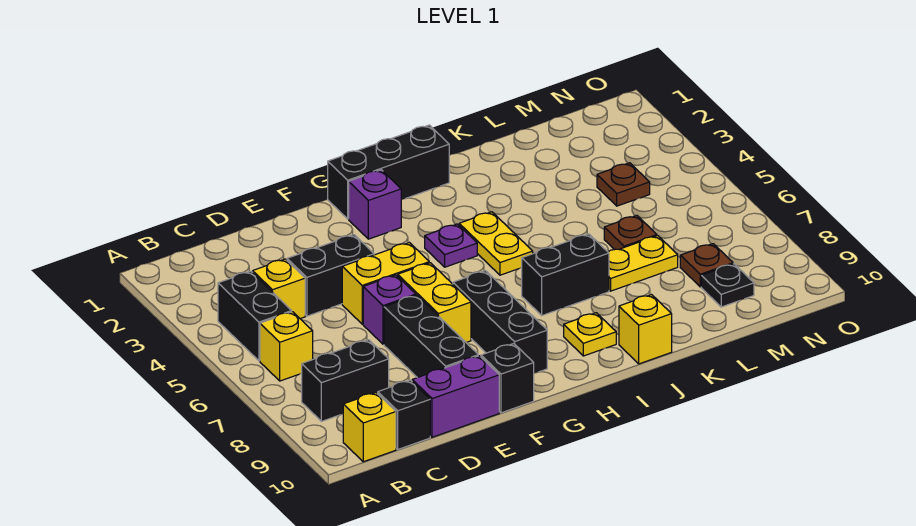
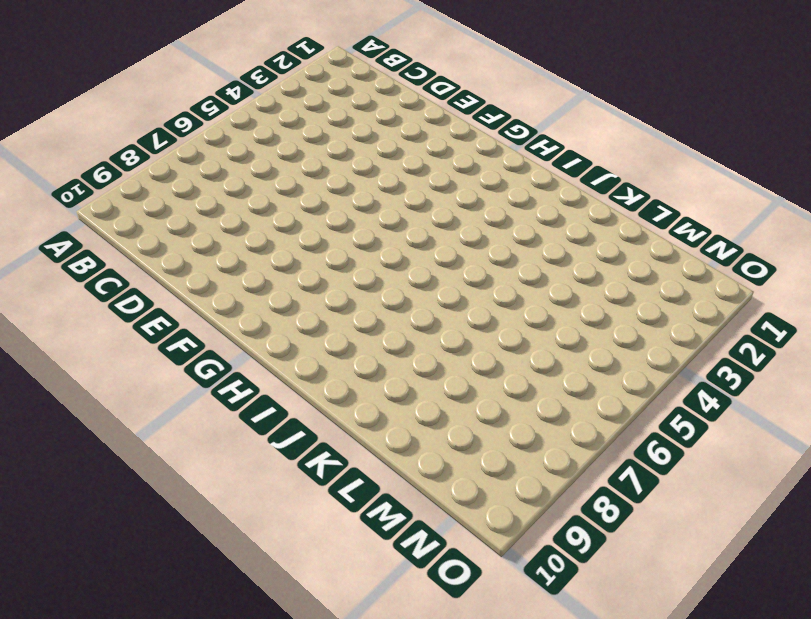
none -> black brick B4:B5 level 1
none -> yellow brick B6 level 1
none -> black brick B8:C8 level 1

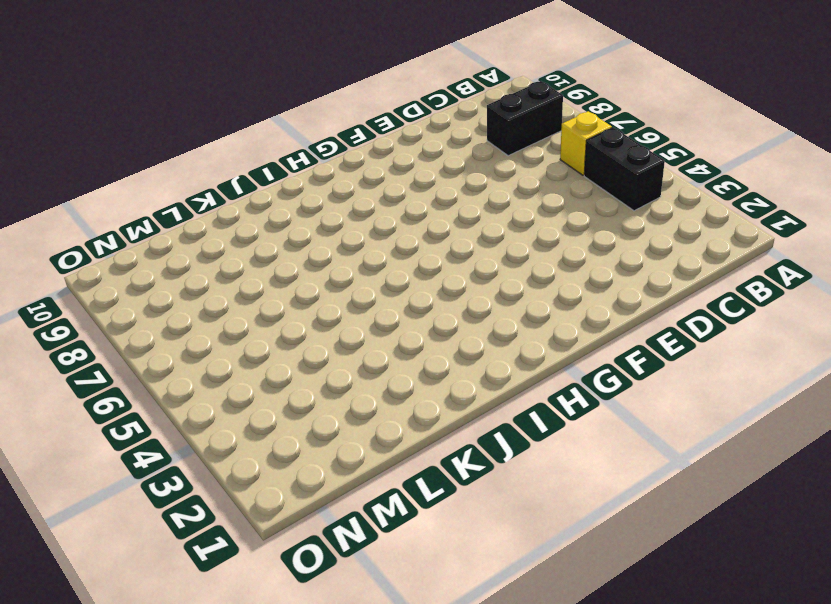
none -> yellow brick B10 level 1
none -> yellow brick C4 level 1
none -> black brick C10 level 1

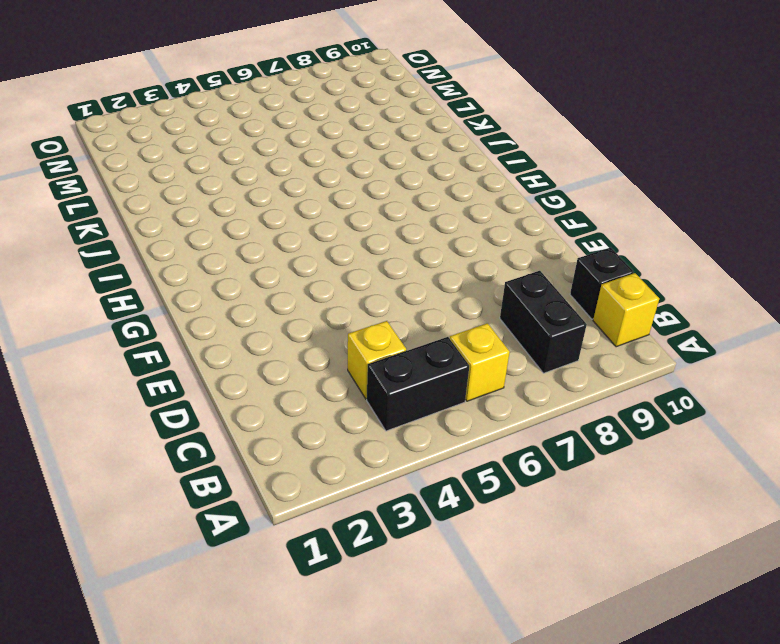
none -> black brick D4:E4 level 1
none -> purple brick D10:E10 level 1
none -> yellow brick E5:F5 level 1

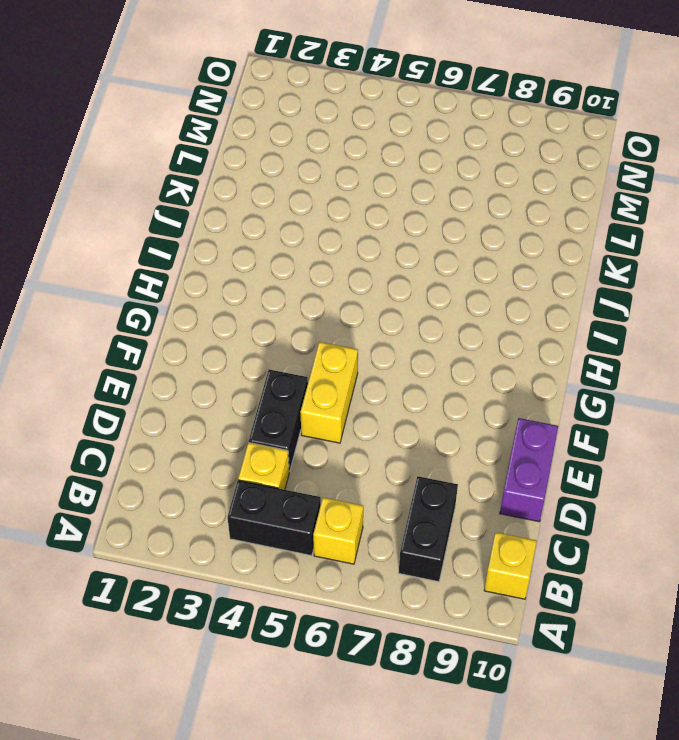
none -> black brick C10 level 1
none -> purple brick E6 level 1
none -> black brick E7:E9 level 1

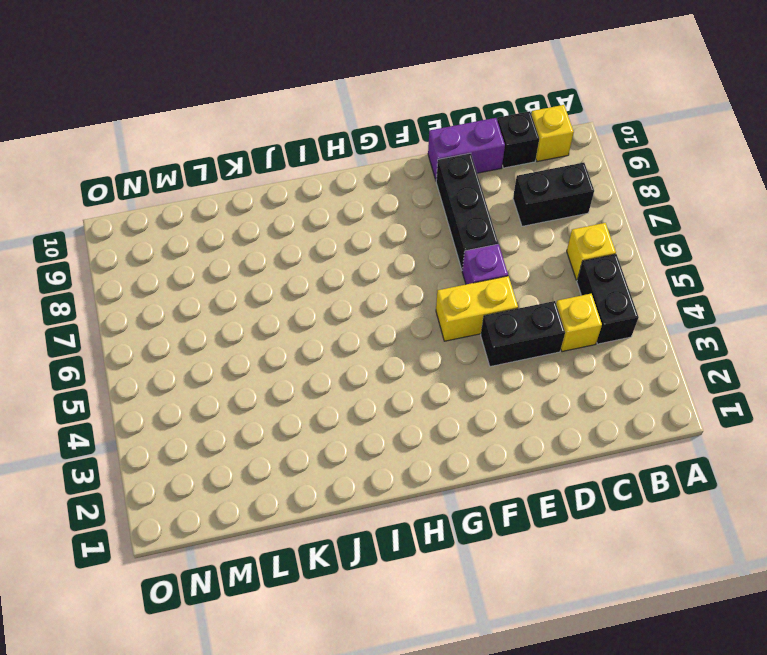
none -> yellow brick F6:F7 level 1
none -> black brick F10 level 1
none -> black brick G1:I1 level 1

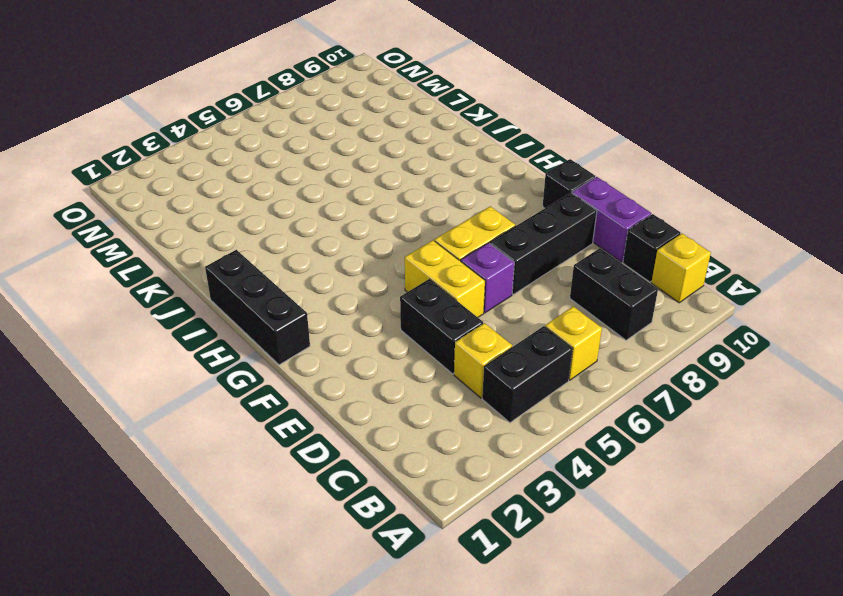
none -> purple brick G2 level 1
none -> black brick G7:G9 level 1
none -> purple plate H4 level 1

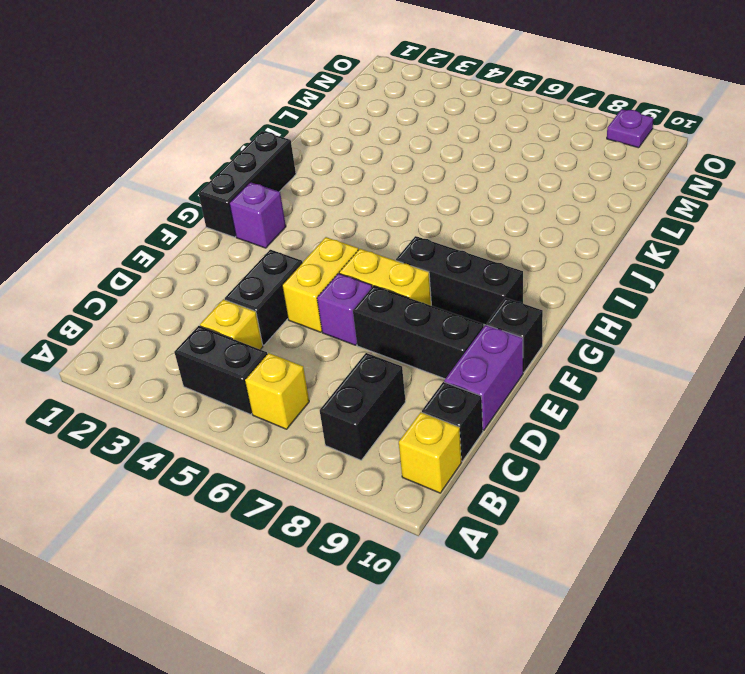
purple plate O9 level 1 -> purple plate H4 level 1
none -> yellow plate I4:I5 level 1
none -> black brick I7:J7 level 1
none -> yellow plate I9 level 1

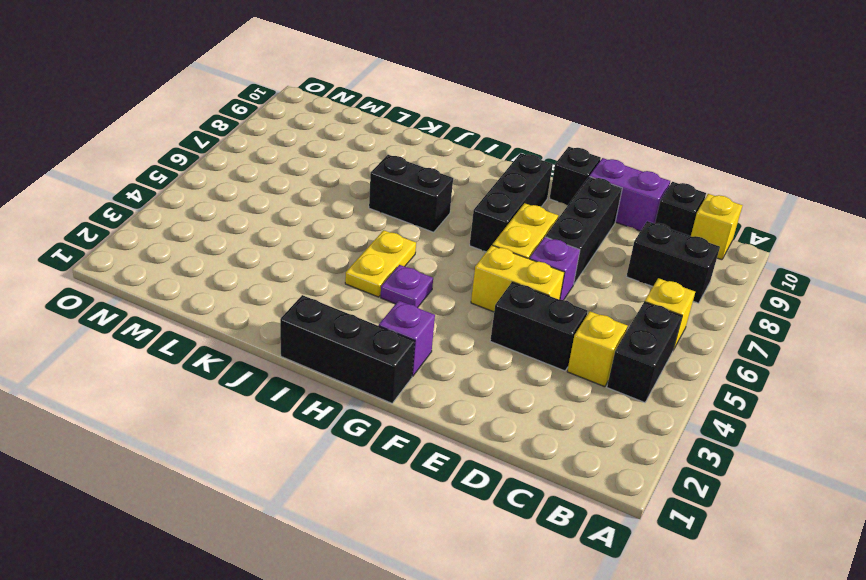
none -> yellow plate I9 level 1
none -> yellow brick J10 level 1
none -> yellow plate K7:L7 level 1

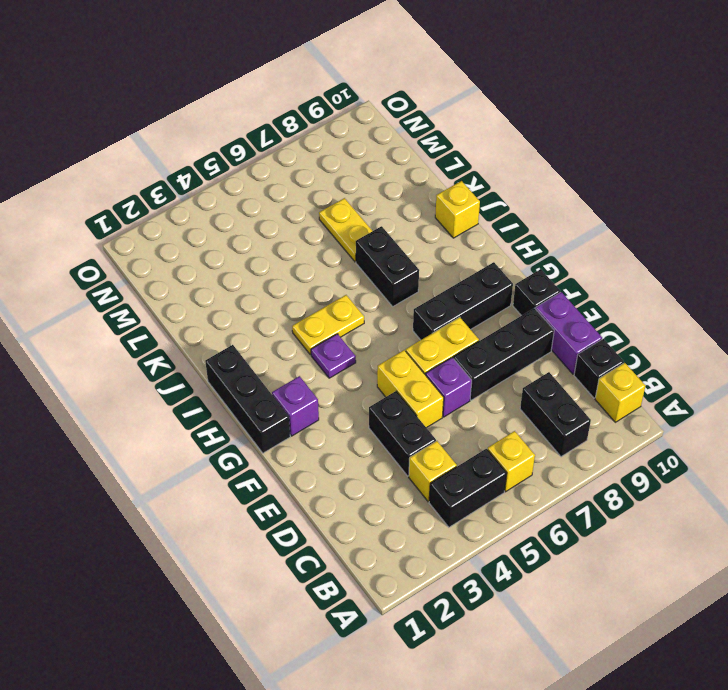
none -> yellow plate I9 level 1
none -> brown plate L6 level 1
none -> brown plate M4 level 1

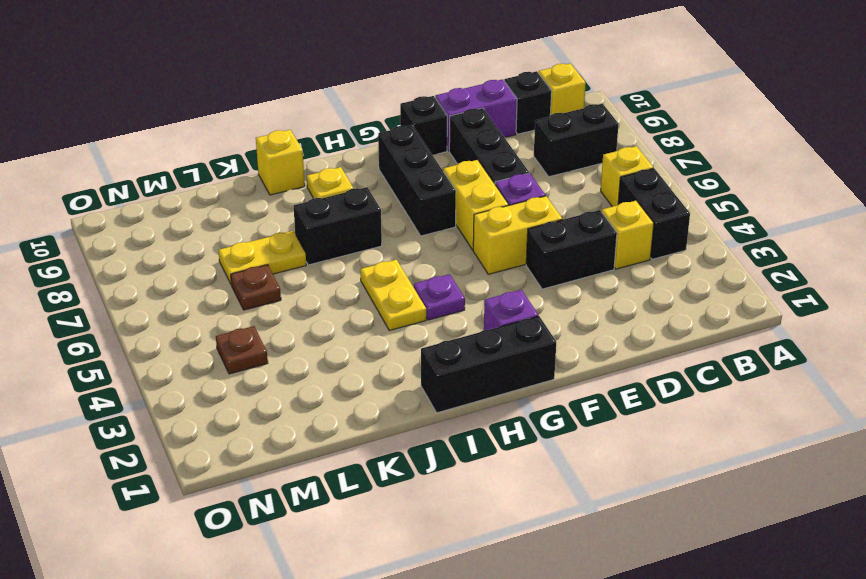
none -> brown plate M8 level 1
none -> black plate M9 level 1

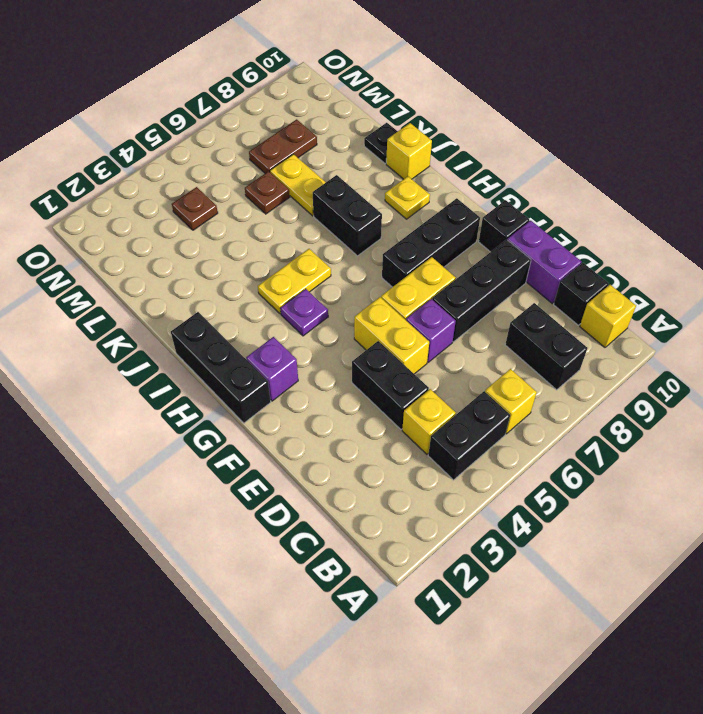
black plate K10 level 1 -> black plate M9 level 1
brown plate M7:M8 level 1 -> brown plate M8 level 1

